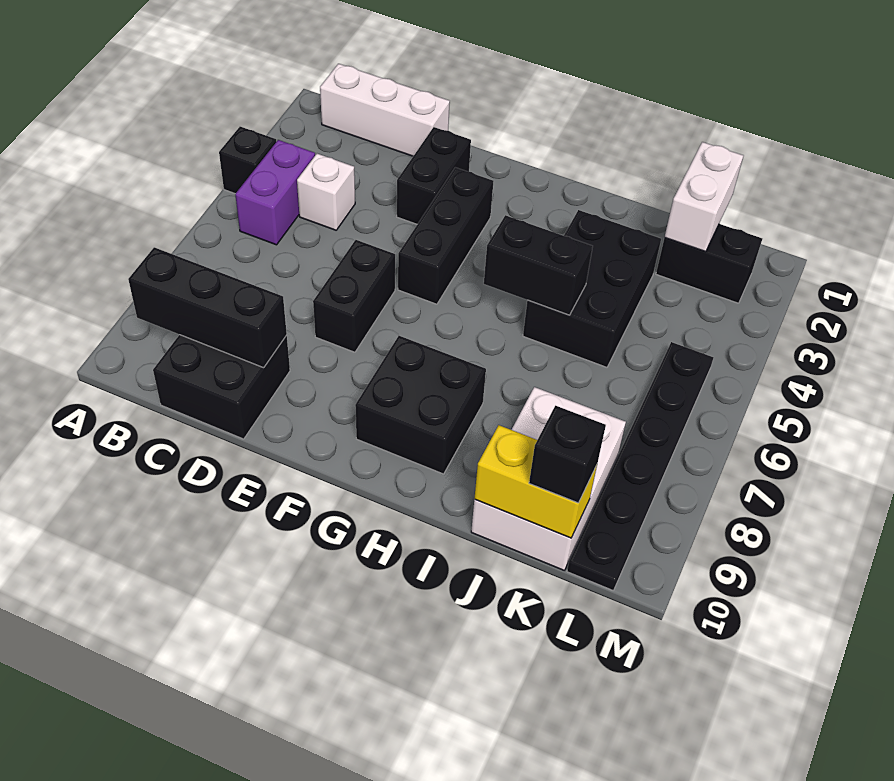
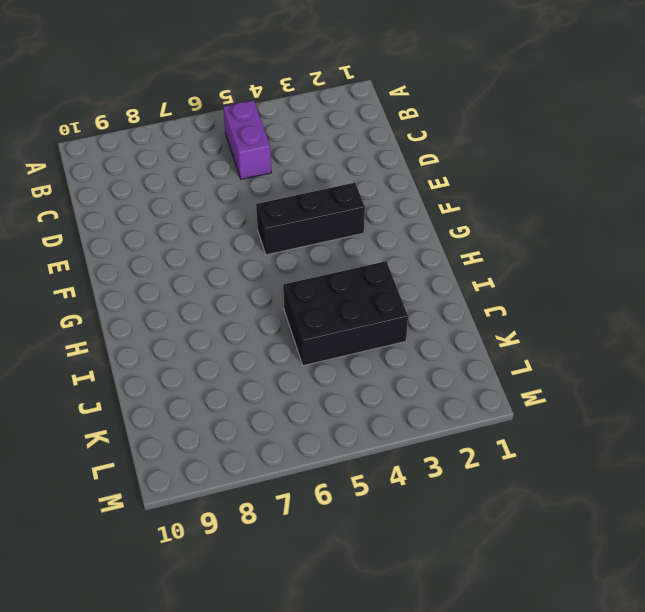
purple brick B5:C5 level 1 -> purple brick B4:B5 level 1
none -> black brick A4 level 1
none -> white brick B1:D1 level 1
none -> white brick C4 level 1

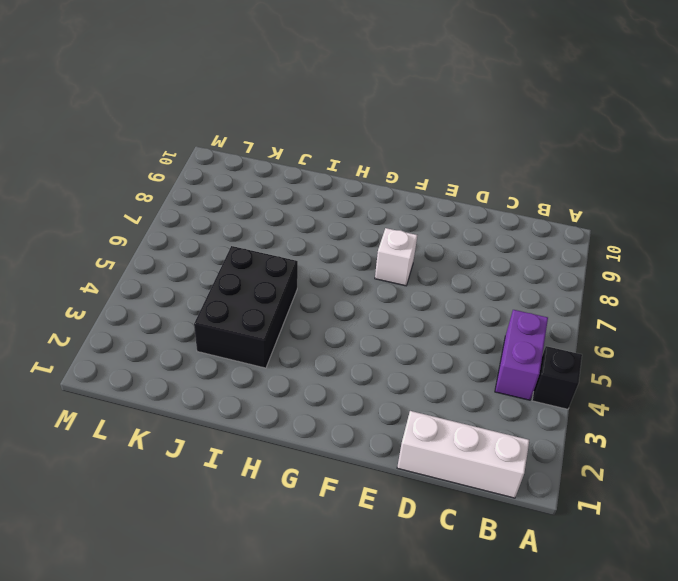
white brick F7 level 1 -> white brick C4 level 1
none -> black brick C9:D10 level 1
none -> black brick E2:E3 level 1
none -> black brick E6:E7 level 1

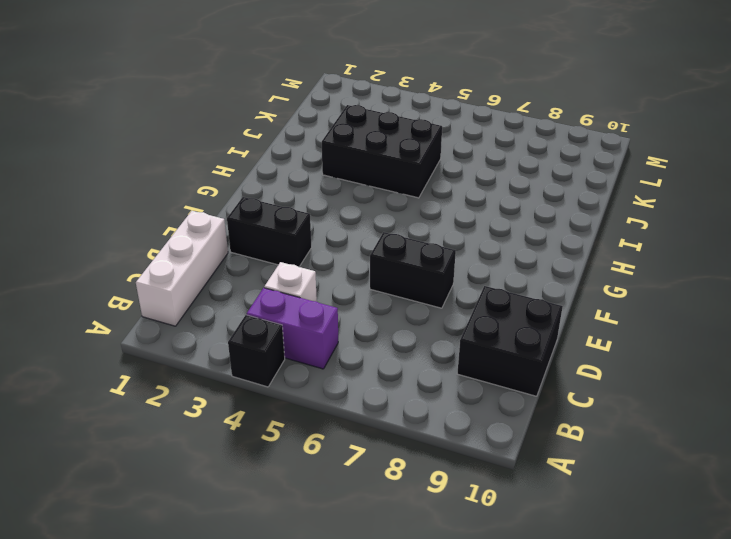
none -> black brick F3:F5 level 1
none -> black brick G8:H9 level 1
none -> white brick J8:K10 level 1

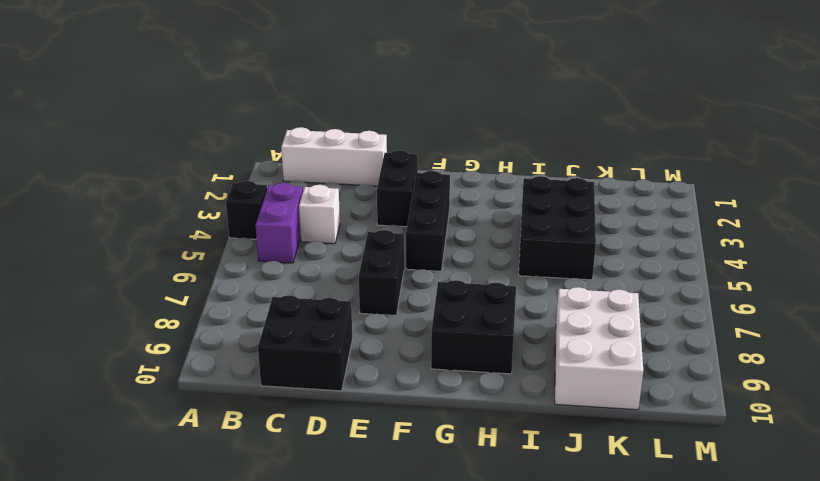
none -> black brick K2:L2 level 1
none -> black plate L5:L10 level 1
none -> black brick B9:D9 level 2

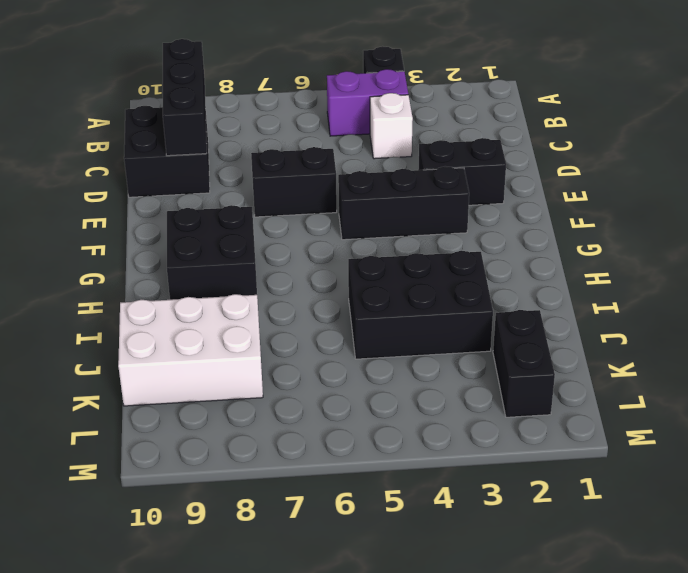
none -> white brick B1:D1 level 1
none -> black plate L5:L10 level 1
none -> black brick H5:I5 level 2

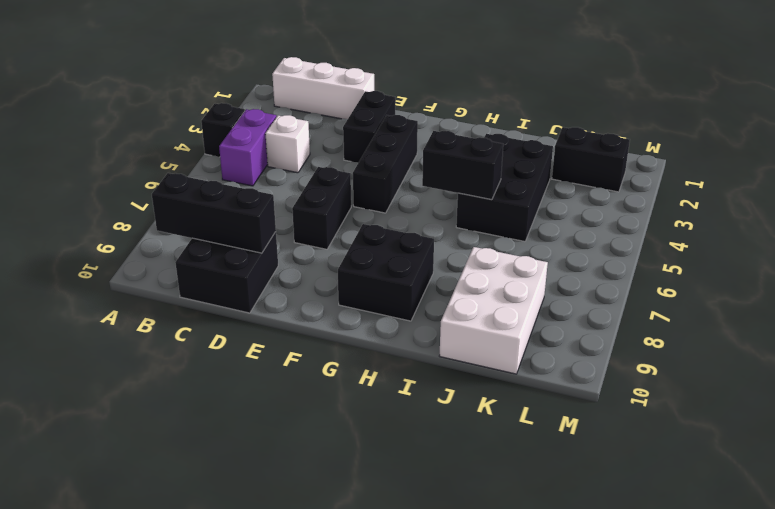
none -> black plate L5:L10 level 1
none -> yellow brick J10:K10 level 2
none -> white brick K1:K2 level 2

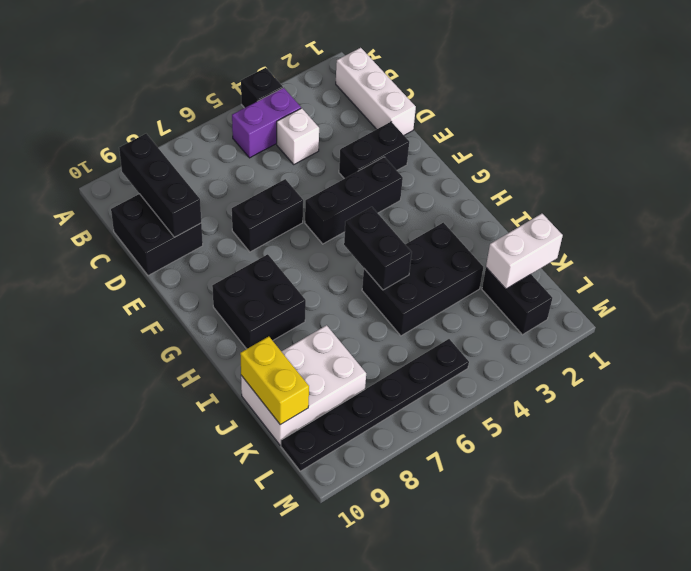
none -> black brick K10 level 3

